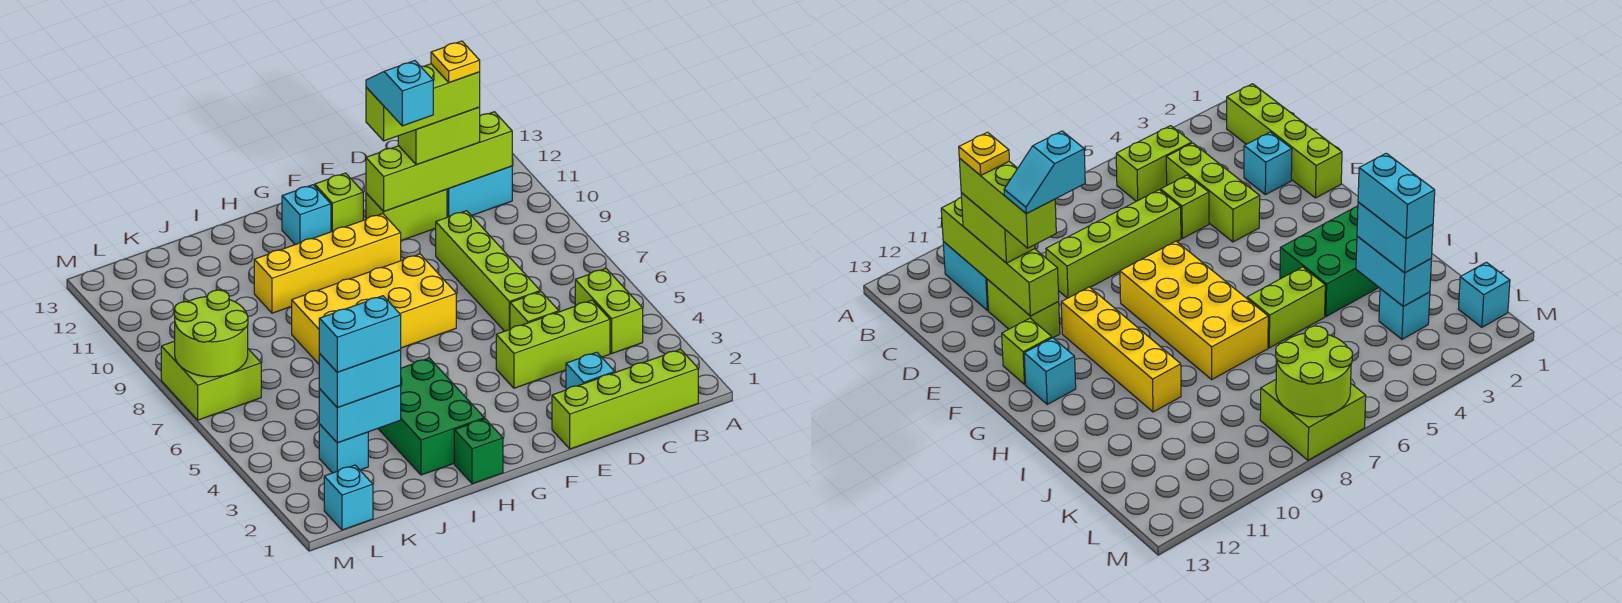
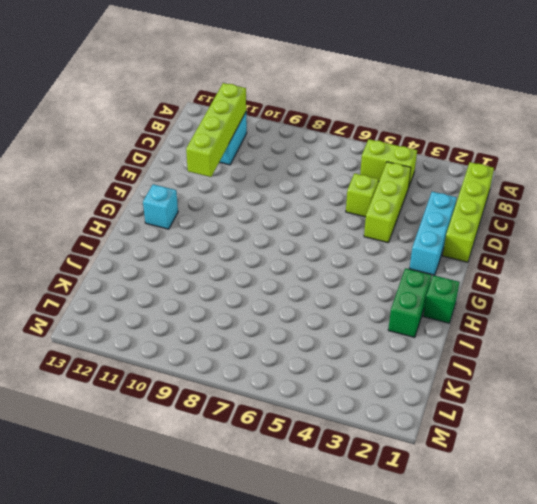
cyan brick D2:F2 level 1 -> cyan brick D2 level 1
green brick H2:I2 level 1 -> green brick H2:I4 level 1
none -> lime brick D6:D9 level 1
none -> lime brick D11:E11 level 1
none -> yellow brick F7:I8 level 1

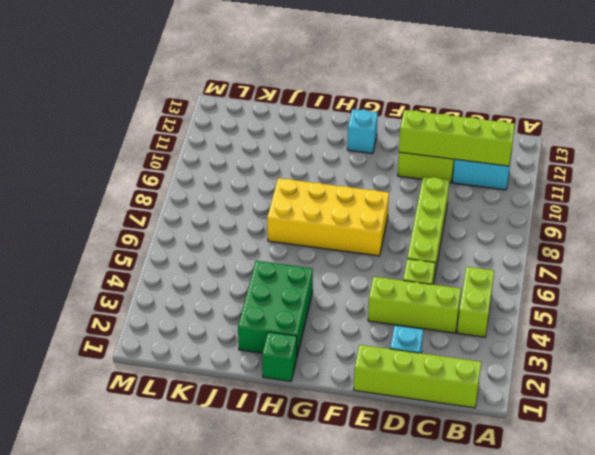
none -> yellow brick F10:I10 level 1
none -> lime brick F12 level 1
none -> lime brick I5:I6 level 1

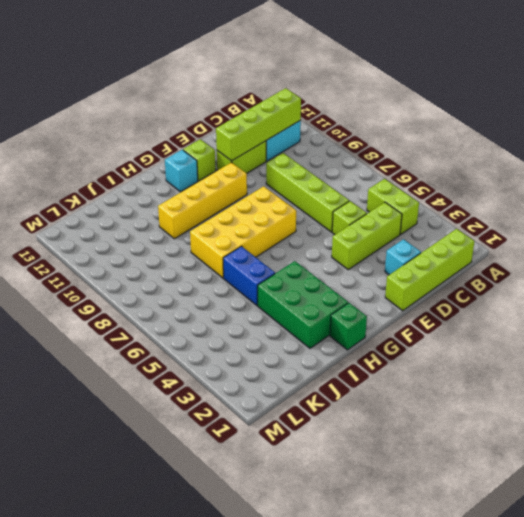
blue brick I5:I6 level 1 -> lime brick I5:I6 level 1
none -> cyan brick K3 level 1
none -> cyan brick L1 level 1
none -> lime brick L7:M8 level 1

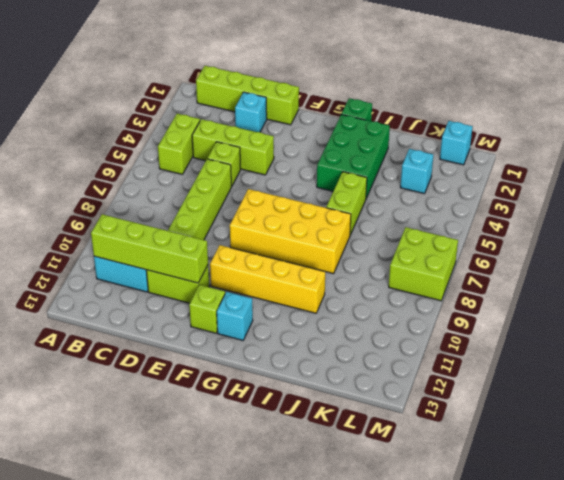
none -> cyan brick J3:K3 level 2
none -> lime round brick L7:M8 level 2
none -> lime brick C11:D11 level 3

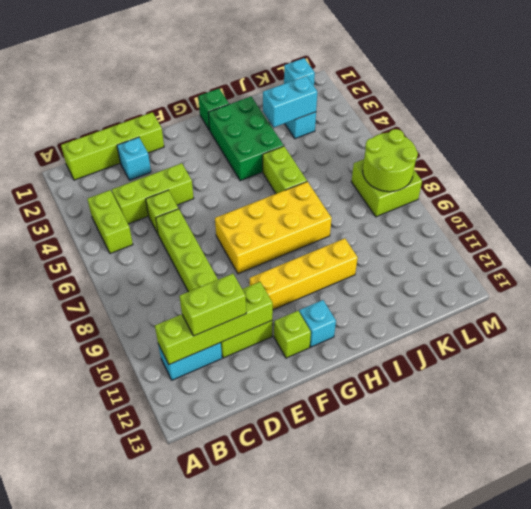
none -> cyan brick J3:K3 level 3
none -> lime brick C11:E11 level 4
none -> cyan brick J3:K3 level 4

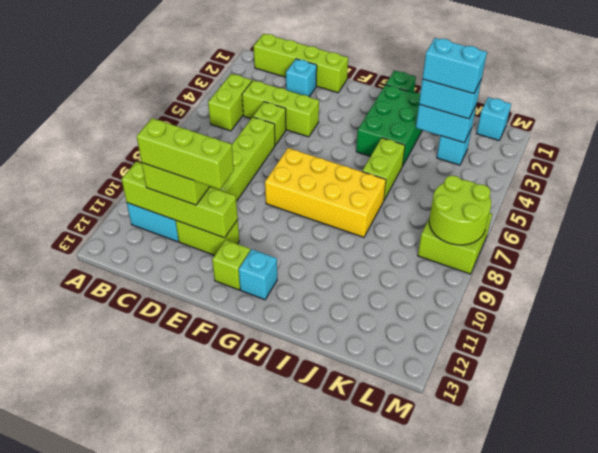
none -> yellow brick F10:I10 level 1
none -> yellow plate C11 level 5
none -> cyan slope E10:E11 level 5 top 10

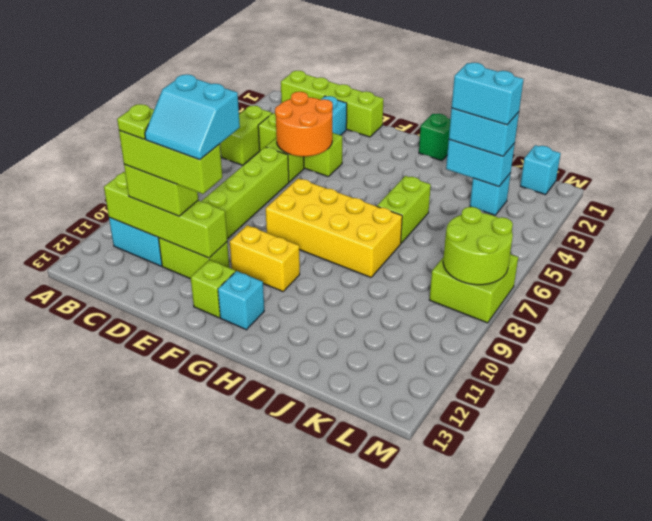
lime plate C11 level 5 -> yellow plate C11 level 5
orange round brick D4:E5 level 2 -> none
cyan slope D10:E11 level 5 top 10 -> cyan slope E10:E11 level 5 top 10
yellow brick F10:G10 level 1 -> yellow brick F10:I10 level 1
none -> green brick H2:I4 level 1

